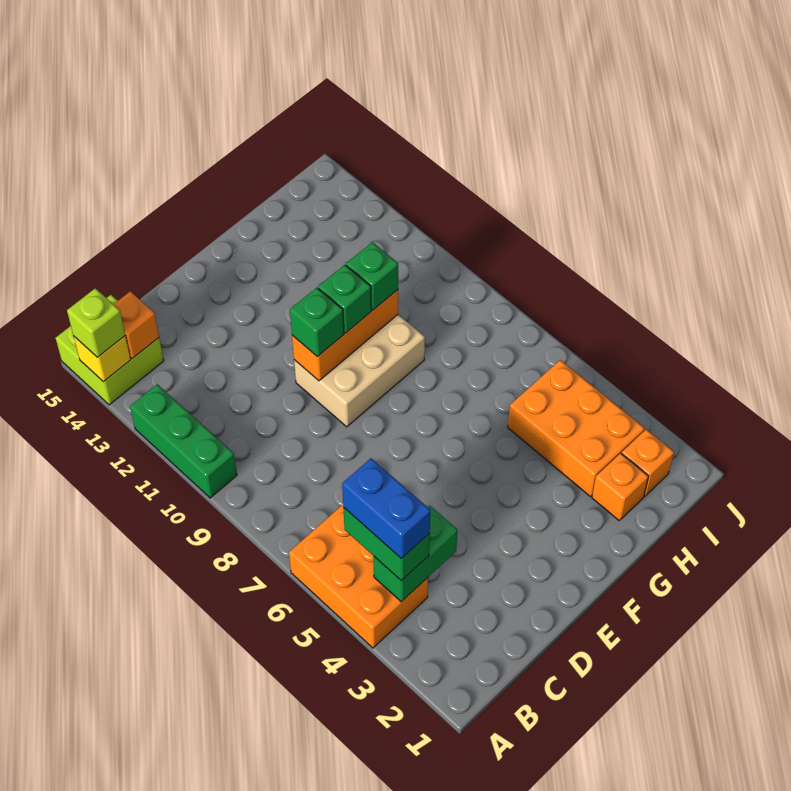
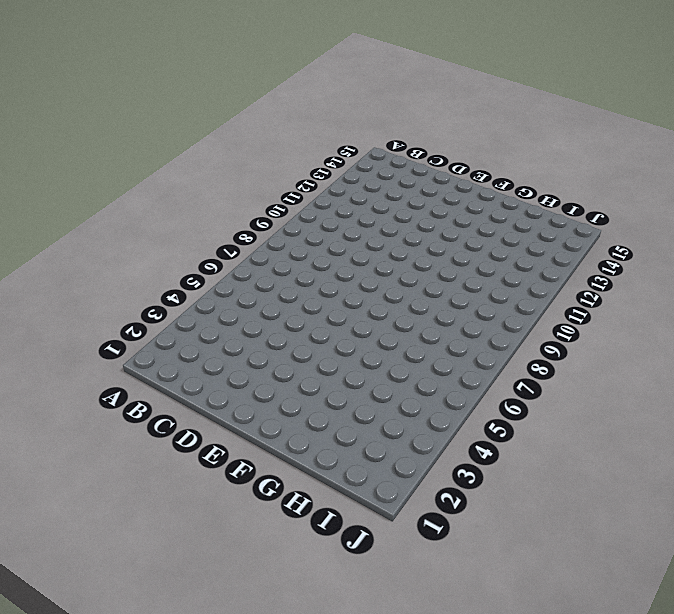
none -> orange brick A4:B6 level 1
none -> green brick A10:A12 level 1
none -> lime brick A14:B15 level 1

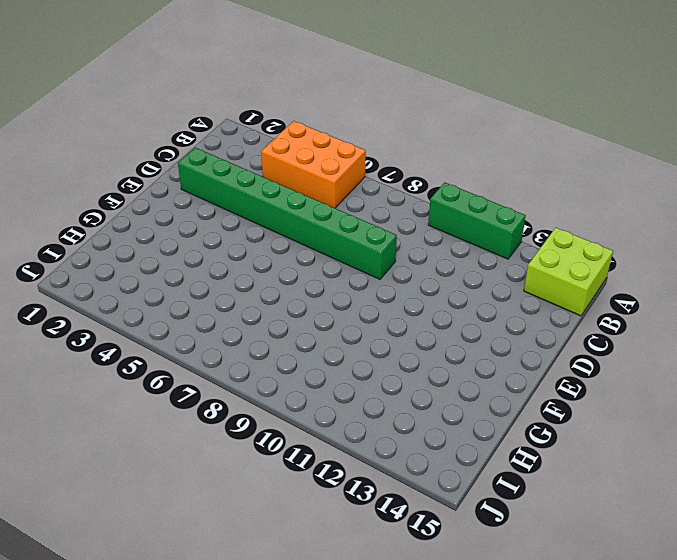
green brick D2:D9 level 1 -> none
none -> tan brick E9:G10 level 1
none -> orange brick H2 level 1
none -> orange brick H3:I5 level 1

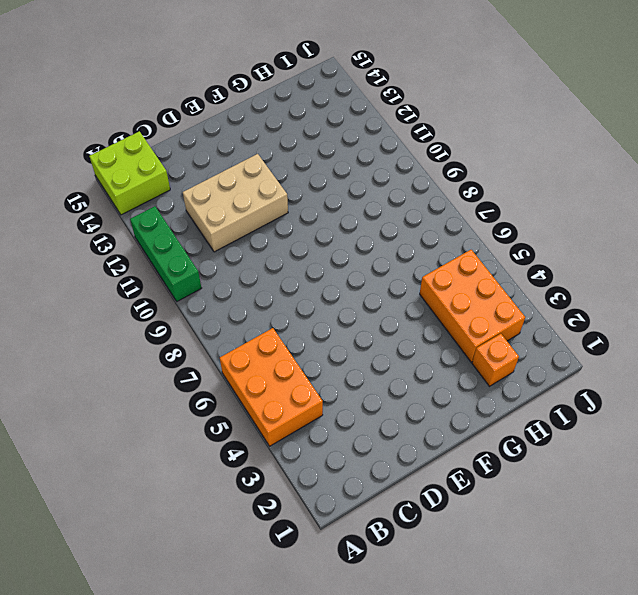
tan brick C11:E12 level 1 -> tan brick E9:G10 level 1
none -> orange brick I2 level 1
none -> yellow brick A14 level 2
none -> green brick B4:C4 level 2

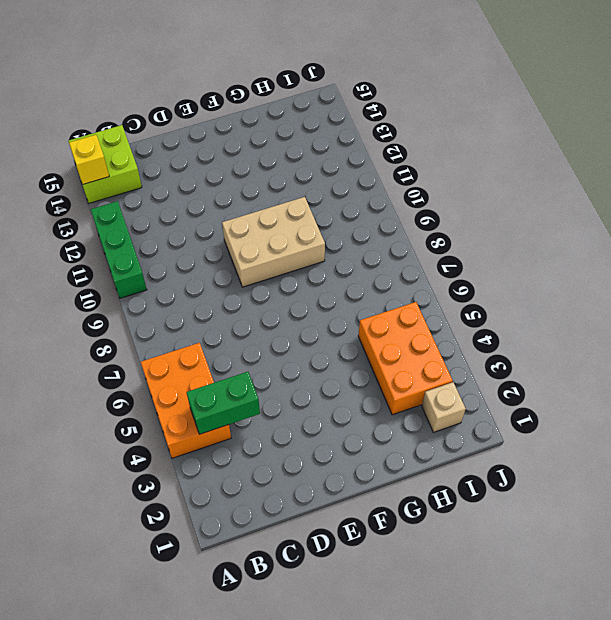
tan brick I2 level 1 -> orange brick I2 level 1
none -> orange brick H2 level 1
none -> orange brick B14 level 2
none -> orange brick E10:G10 level 2

